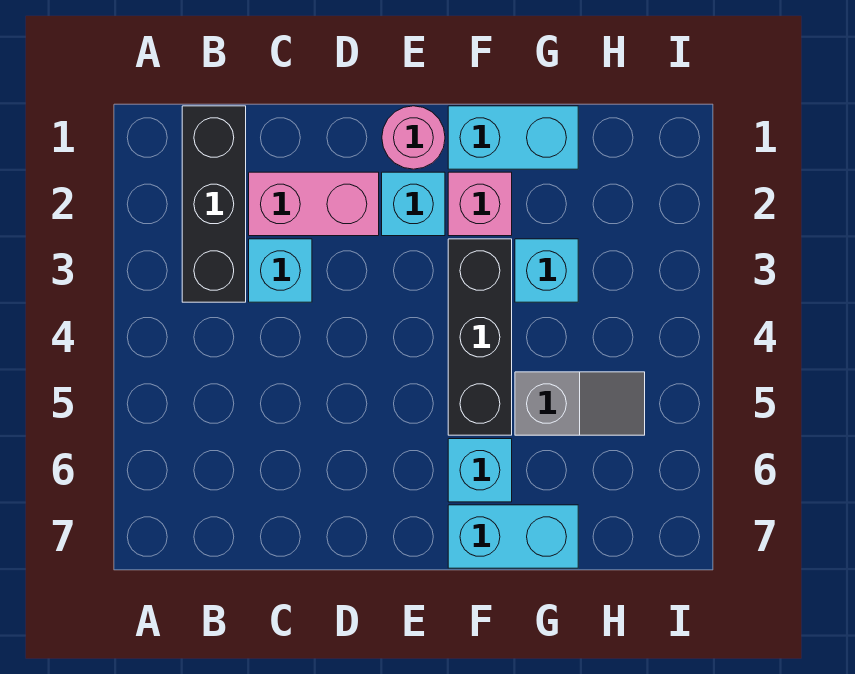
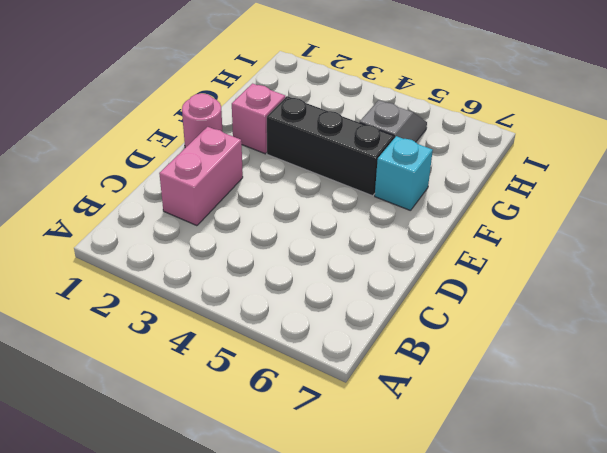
none -> black brick B1:B3 level 1
none -> cyan brick C3 level 1
none -> cyan brick E2 level 1

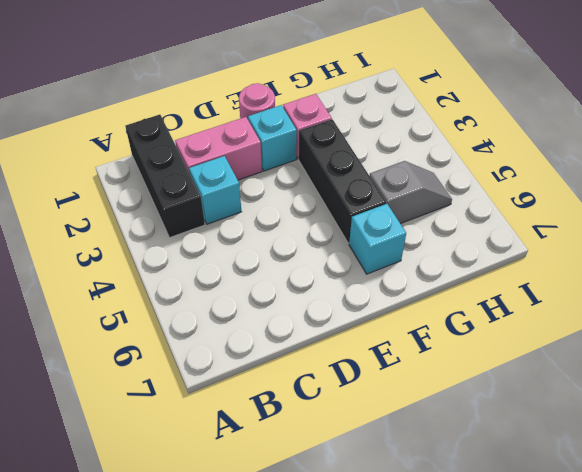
none -> cyan brick F1:G1 level 1
none -> cyan brick F7:G7 level 1
none -> cyan brick G3 level 1

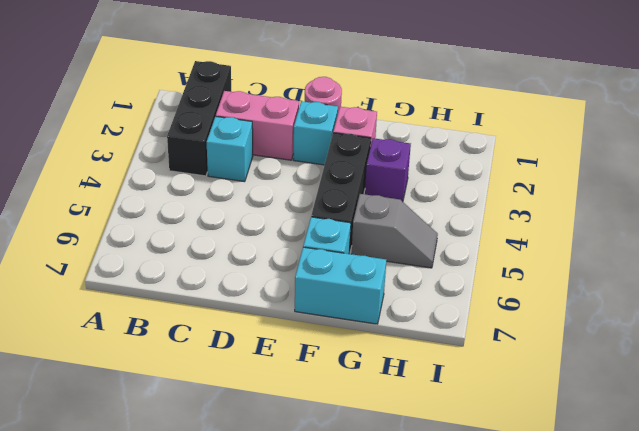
purple brick G3 level 1 -> cyan brick G3 level 1
none -> cyan brick F1:G1 level 1

